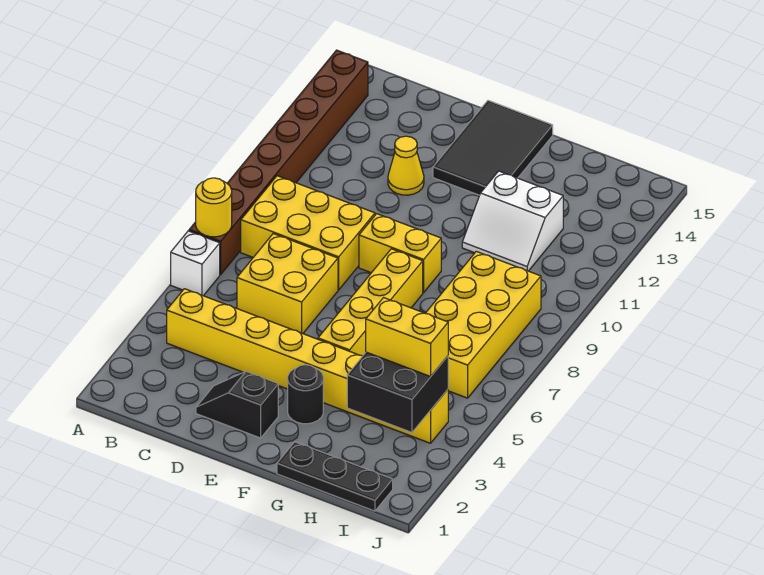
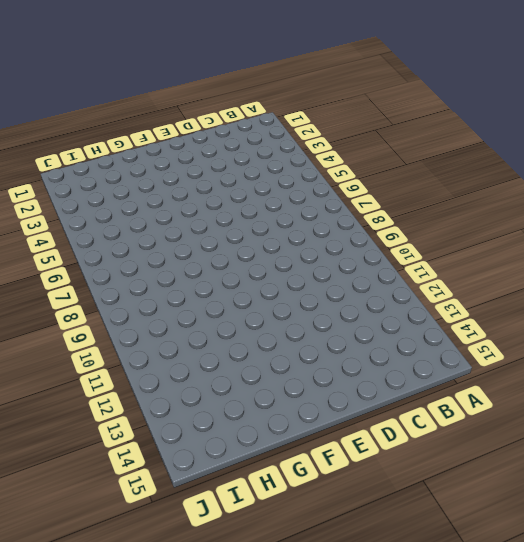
none -> white brick A6 level 1
none -> brown brick A7:A14 level 1
none -> yellow brick B4:I4 level 1

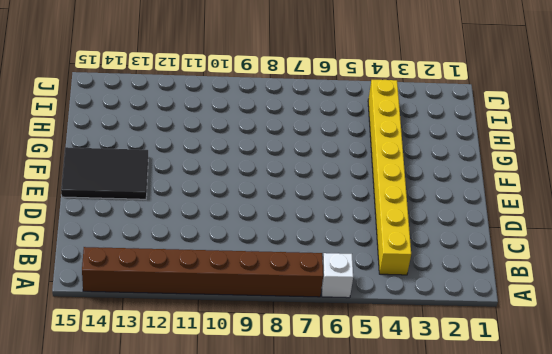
none -> yellow brick B8:D9 level 1
none -> yellow brick C6:D7 level 1
none -> black slope D2:E2 level 1 top E

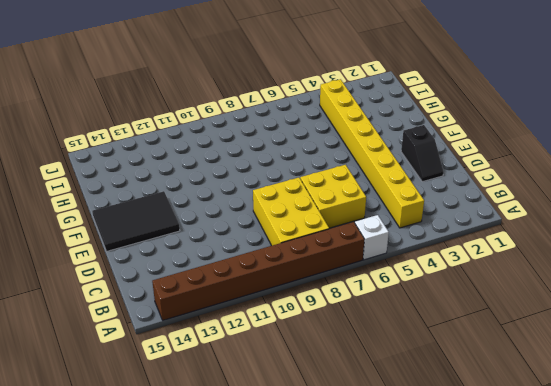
none -> yellow cone D12 level 1
none -> yellow brick E9:F9 level 1
none -> black round brick F3 level 1

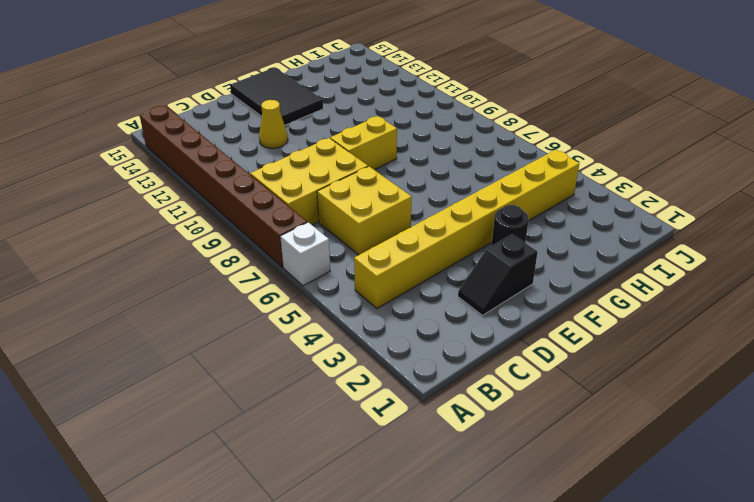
none -> yellow brick F5:F8 level 1
none -> black plate G1:I1 level 1
none -> white slope G11:H12 level 1 top 12

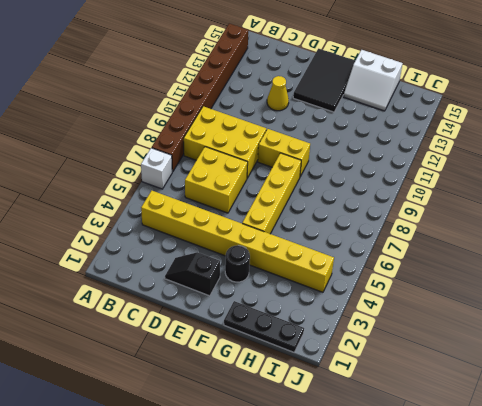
white slope G14:H15 level 1 top 15 -> white slope G11:H12 level 1 top 12
none -> yellow brick H6:I9 level 1
none -> yellow round brick A7 level 2
none -> black brick H3:I4 level 2

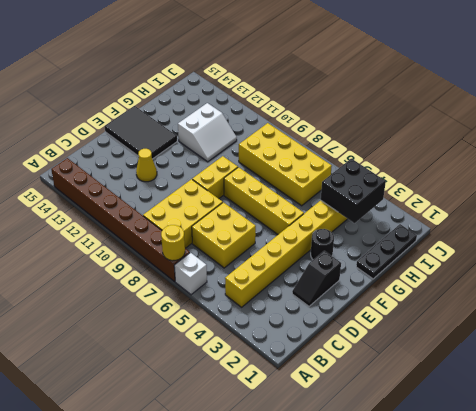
none -> yellow brick H4:I4 level 3

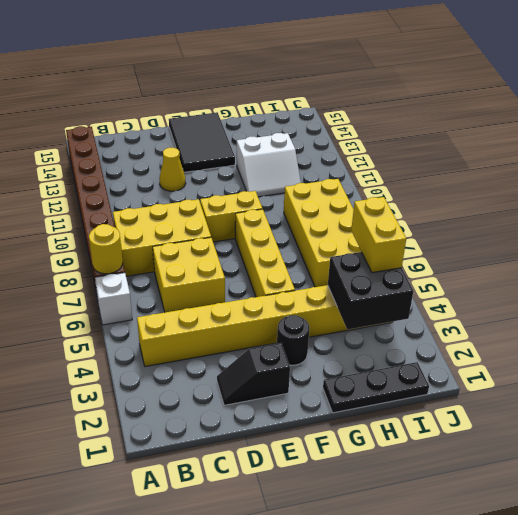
yellow brick I4:I5 level 3 -> yellow brick H4:I4 level 3

